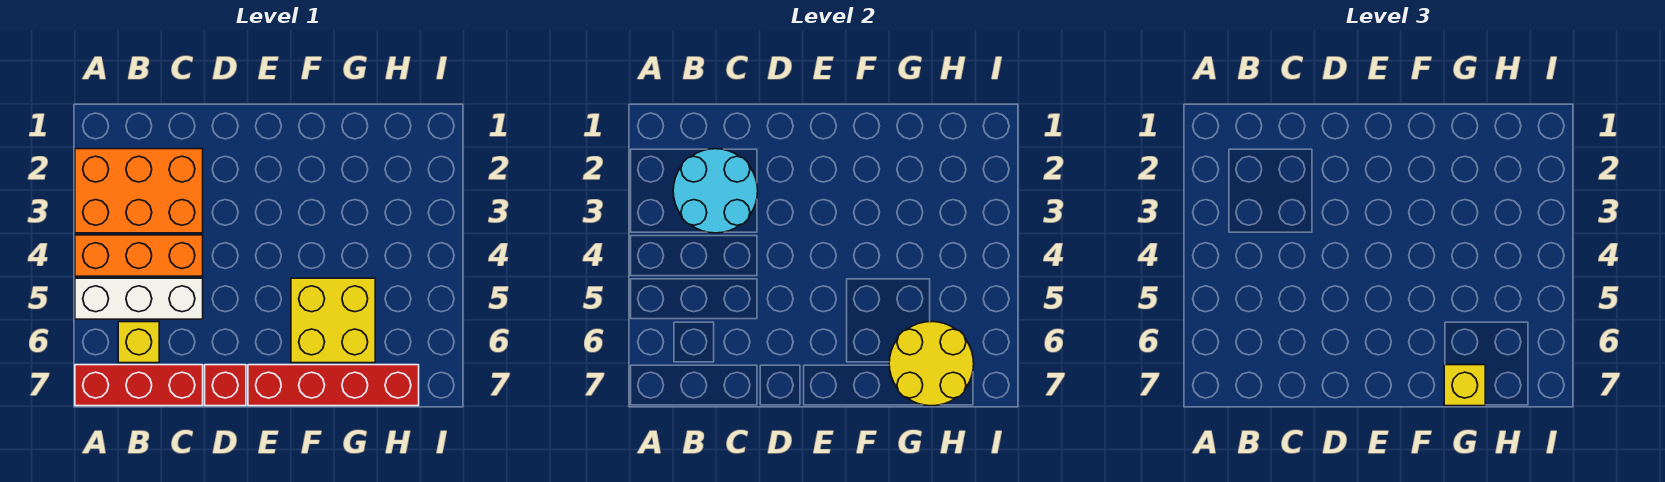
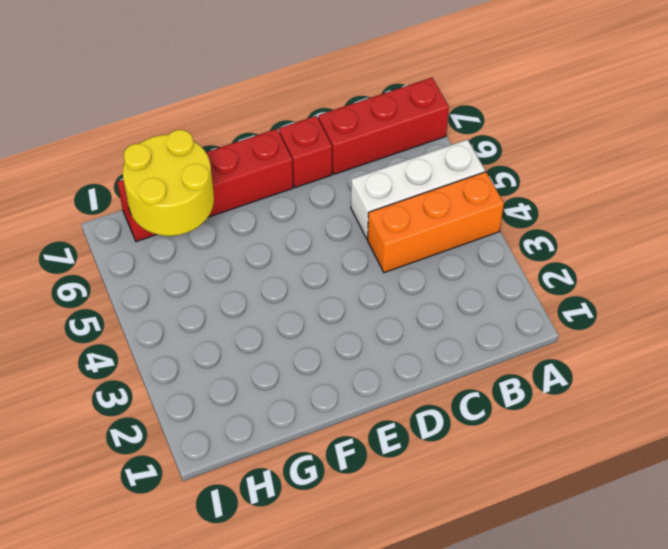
none -> orange brick A2:C3 level 1
none -> yellow brick B6 level 1

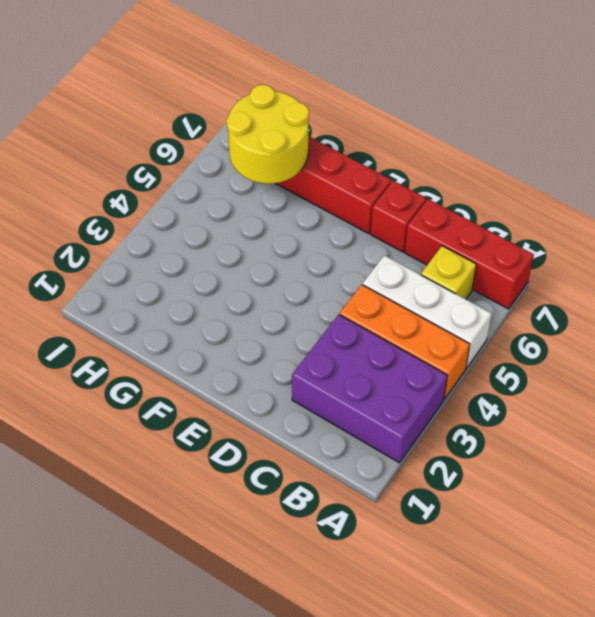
purple brick A2:C3 level 1 -> orange brick A2:C3 level 1
none -> yellow brick F5:G6 level 1
none -> cyan round brick B2:C3 level 2

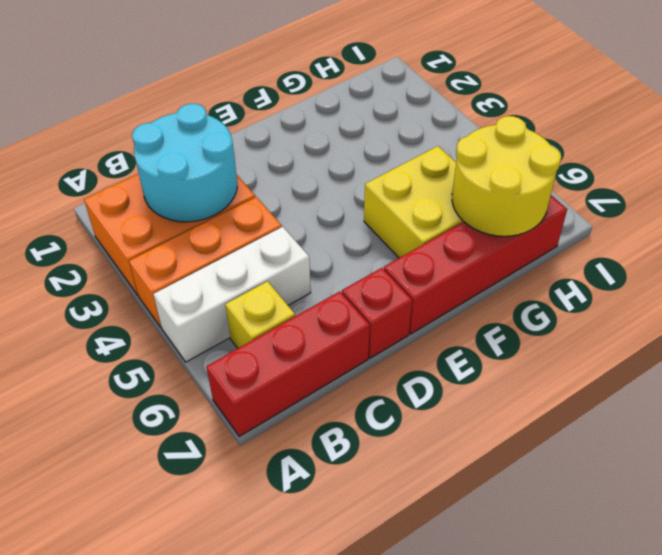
none -> yellow brick G7 level 3

